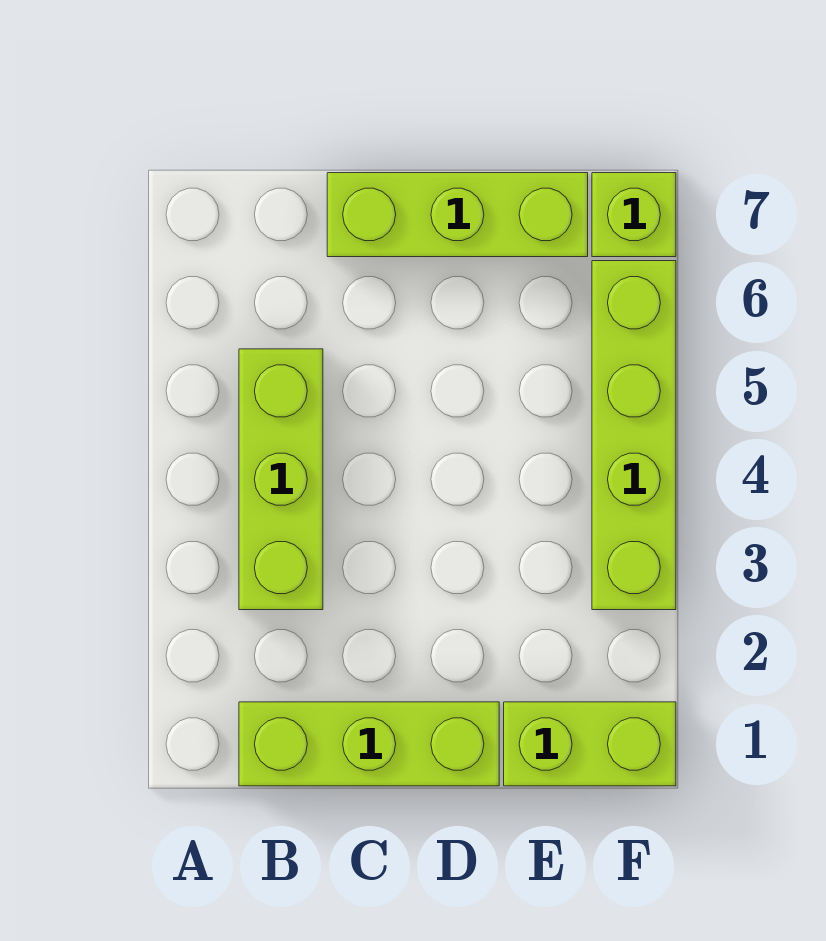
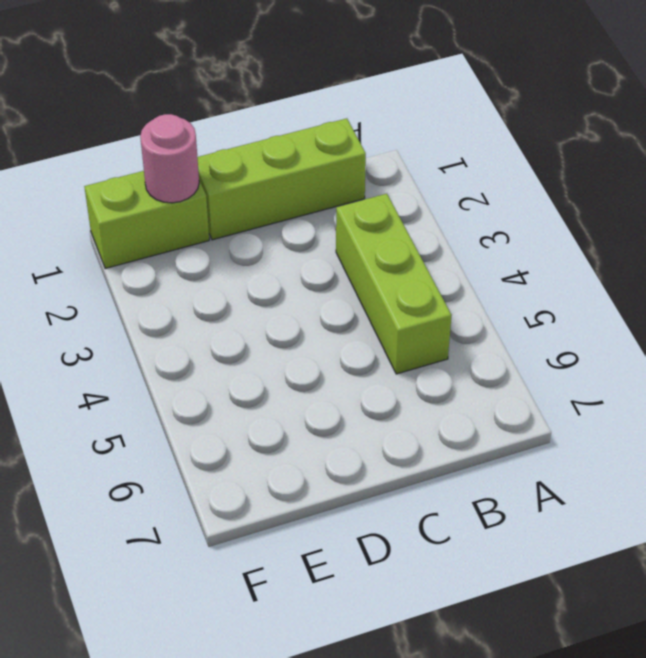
pink round brick E1 level 2 -> none
none -> lime brick C7:E7 level 1
none -> lime brick F3:F6 level 1

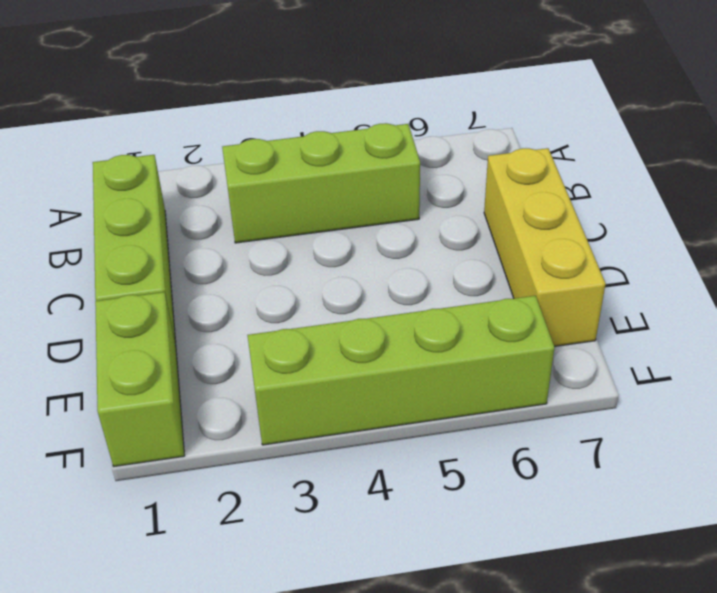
yellow brick C7:E7 level 1 -> lime brick C7:E7 level 1
none -> lime brick F7 level 1

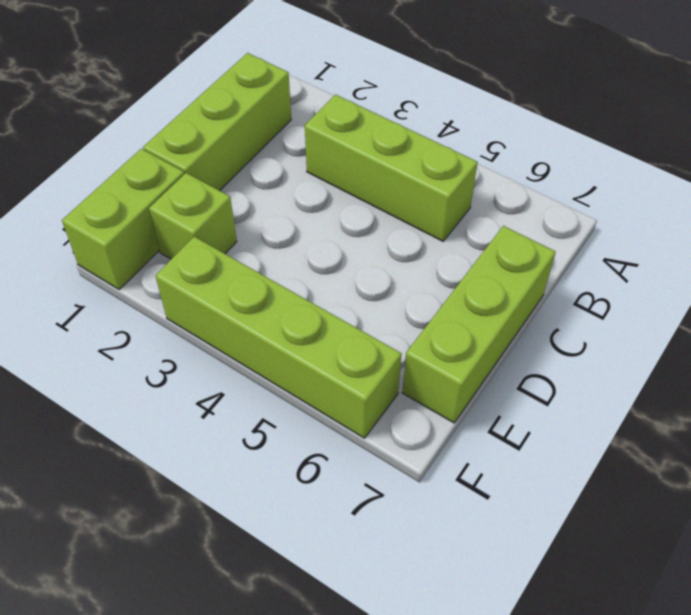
lime brick E2 level 1 -> lime brick F7 level 1

